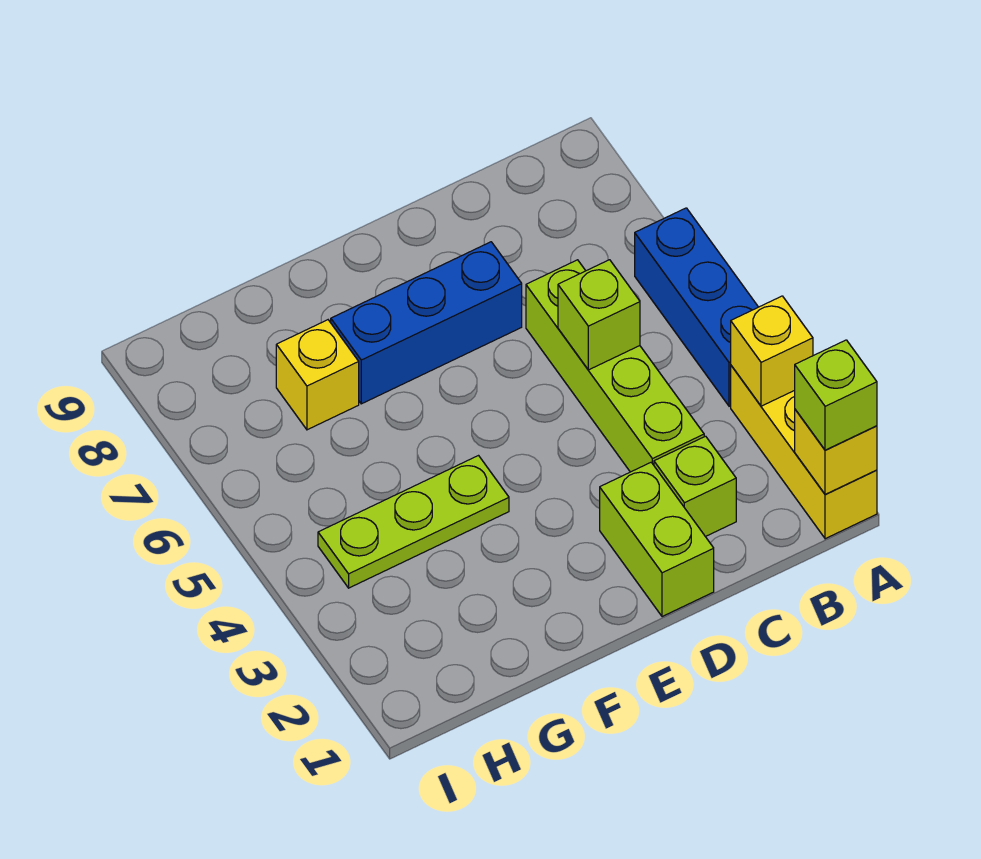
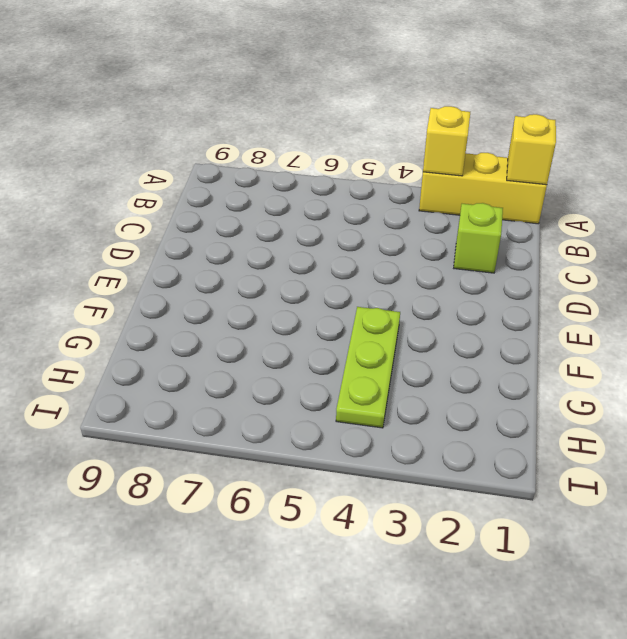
none -> blue brick A4:A6 level 1
none -> lime brick C3:C6 level 1
none -> lime brick D1:D2 level 1

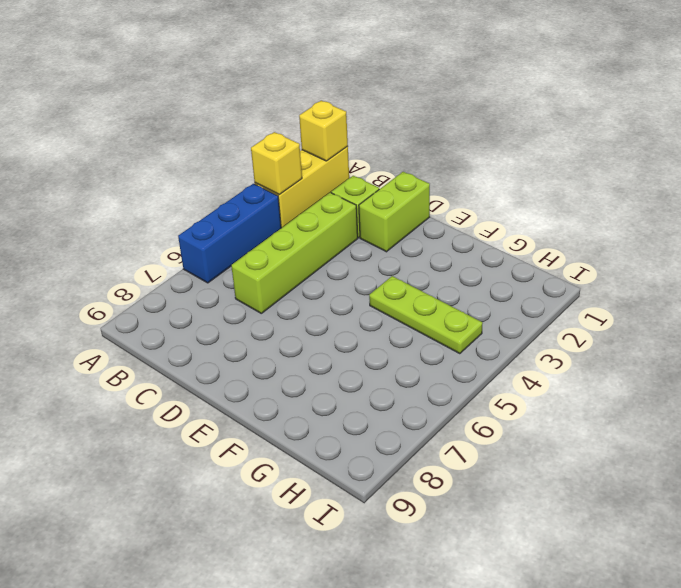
none -> blue brick D7:F7 level 1
none -> yellow brick G7 level 1
none -> lime brick C5 level 2

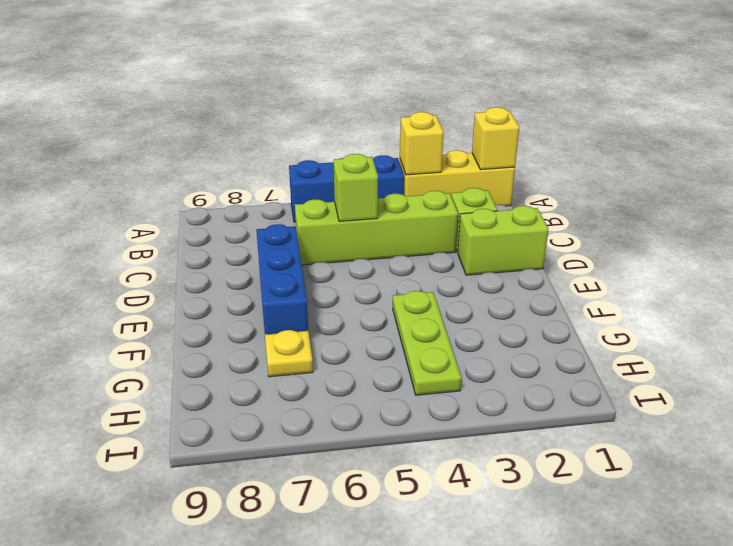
yellow plate G7 level 1 -> yellow brick G7 level 1
none -> lime brick A1 level 3

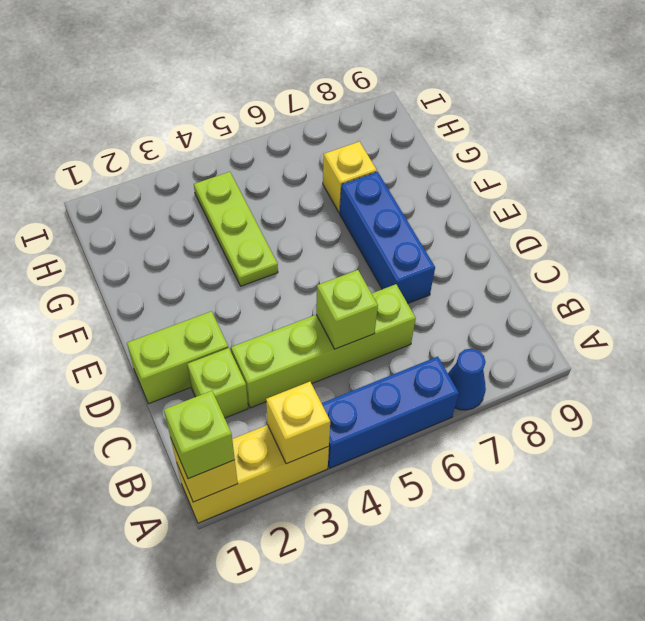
blue cone A7 level 1 -> none

